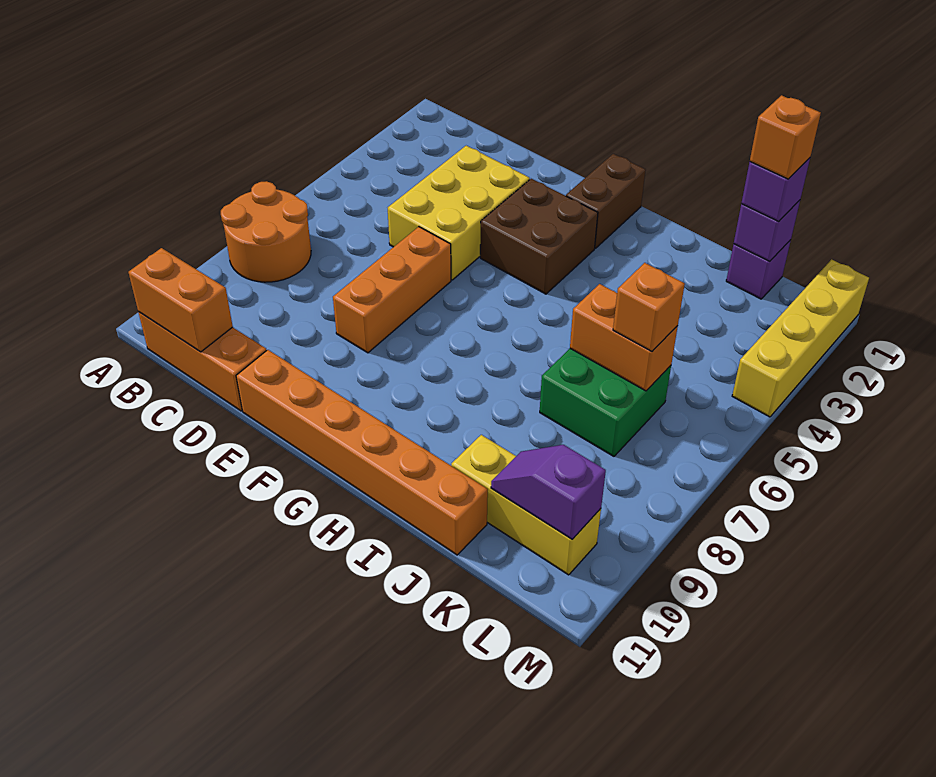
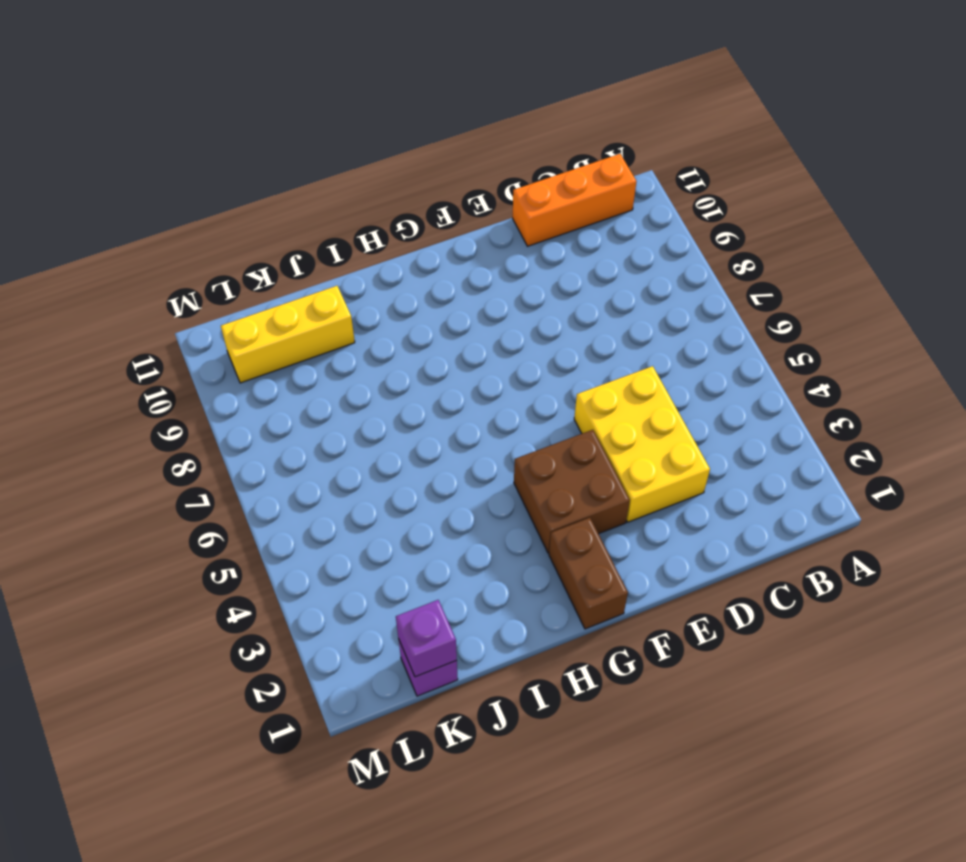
none -> orange round brick A7:B8 level 1
none -> orange brick E6:E8 level 1
none -> orange brick E11:J11 level 1

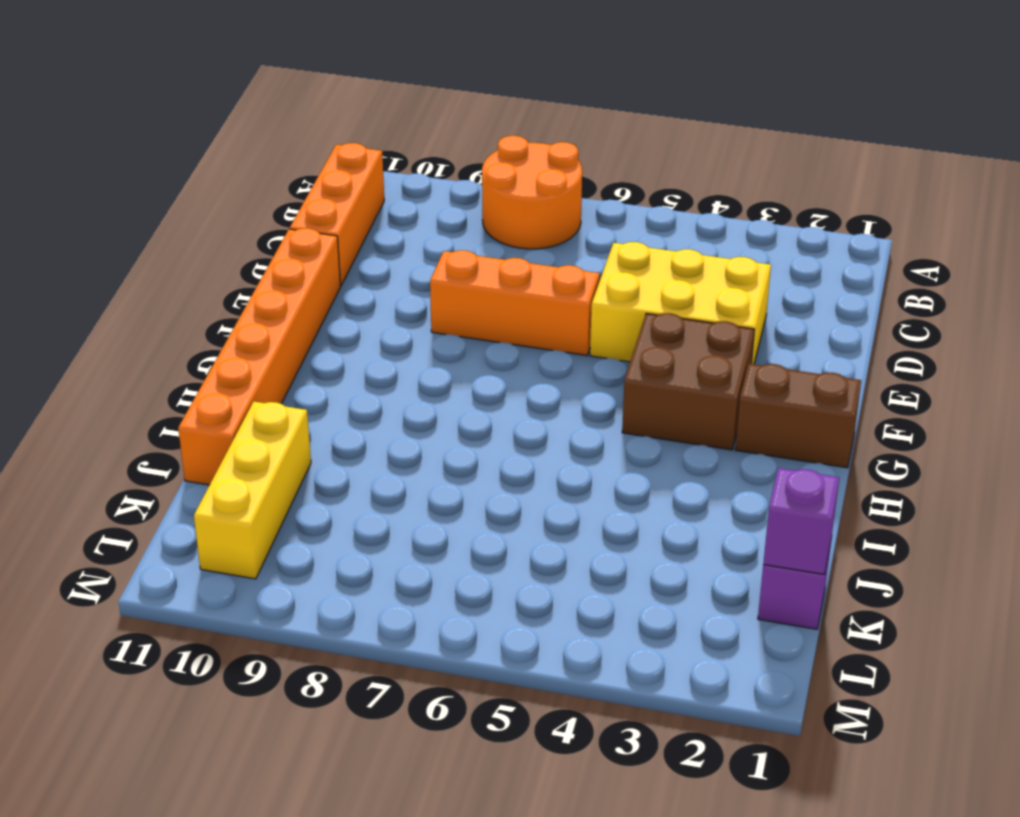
none -> green brick J6:K7 level 1
none -> yellow brick M1:M4 level 1
none -> orange brick B11:C11 level 2

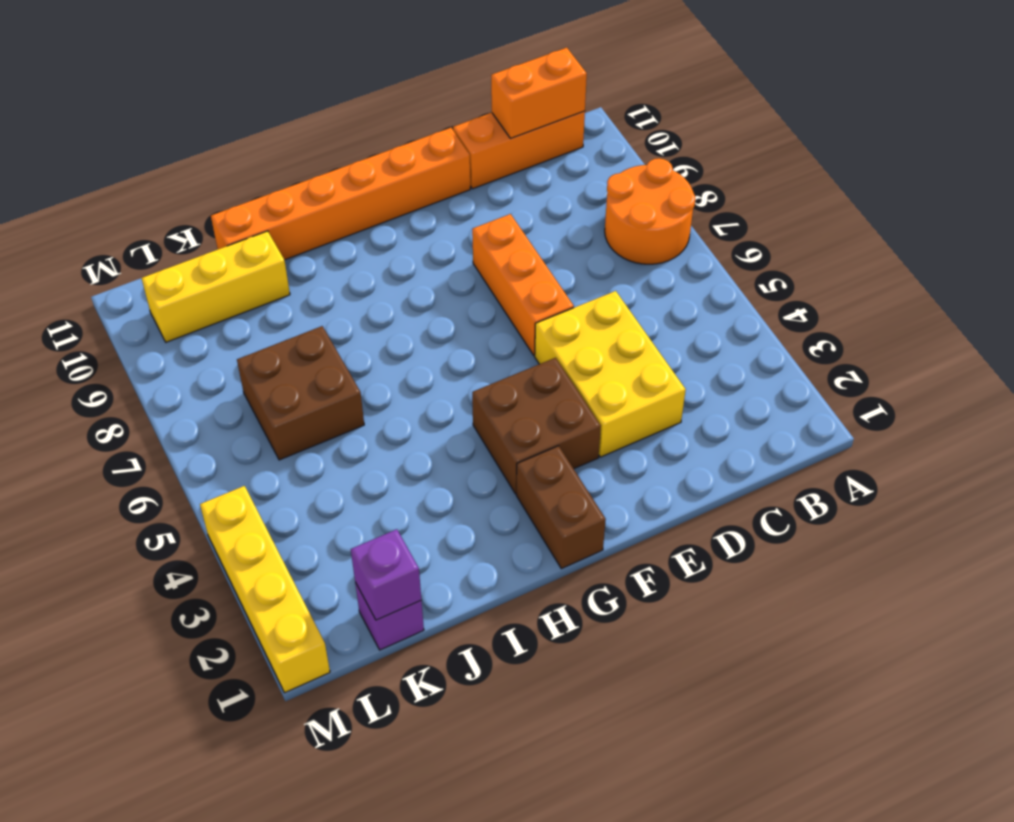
brown brick J6:K7 level 1 -> green brick J6:K7 level 1
none -> orange brick J6:K6 level 2
none -> purple slope K10:L10 level 2 top L
none -> purple brick K1 level 3

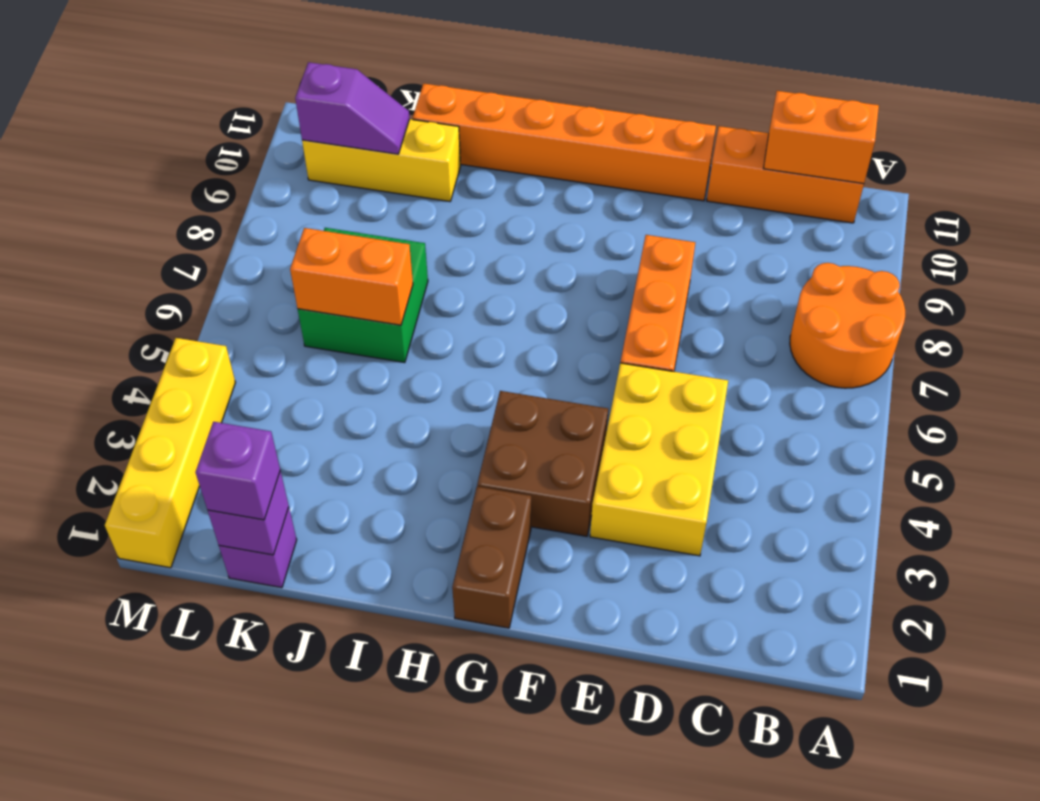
none -> orange brick K6 level 3
none -> orange brick K1 level 4

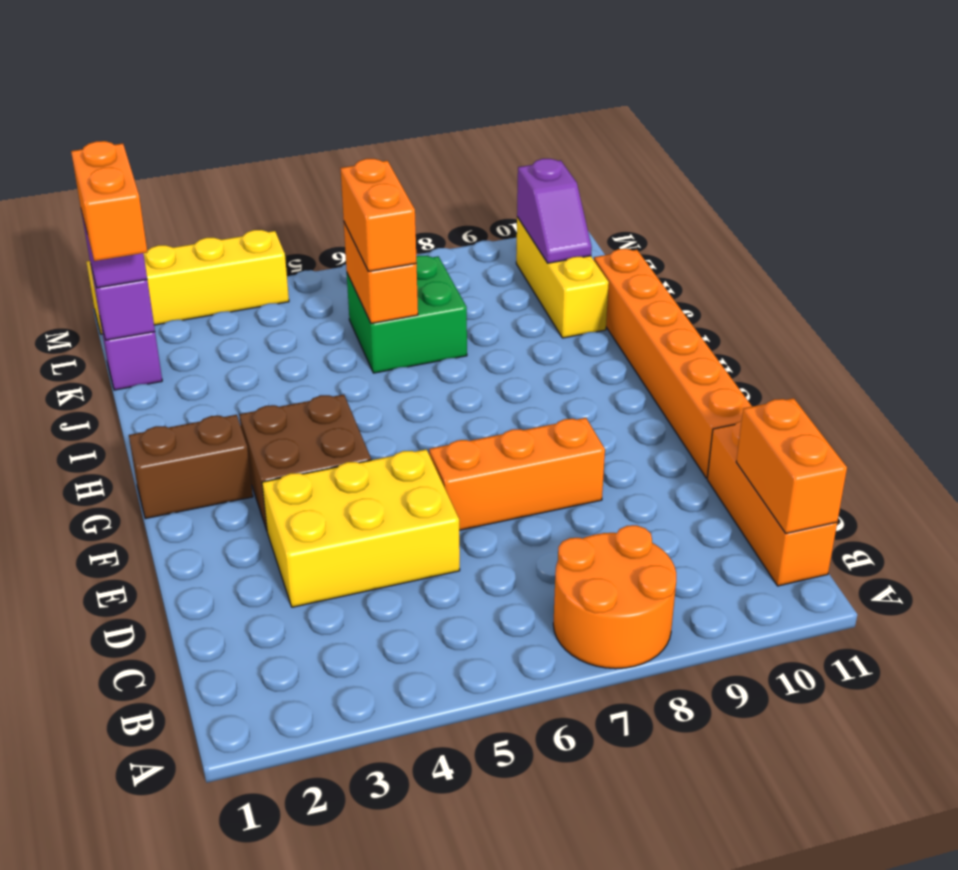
orange brick J1:K1 level 4 -> orange brick K1 level 4
orange brick J6:K6 level 3 -> orange brick K6 level 3

